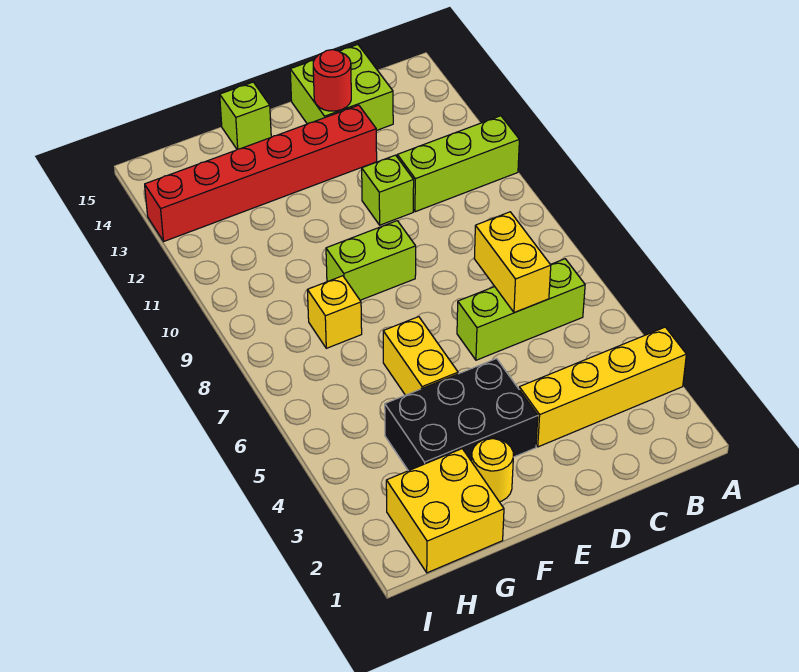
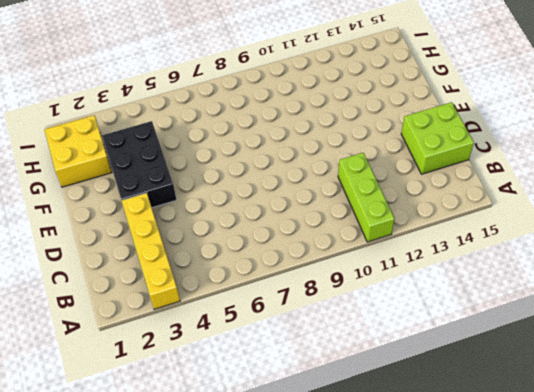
none -> lime brick B6:D6 level 1
none -> lime brick D11 level 1
none -> red brick D13:I13 level 1

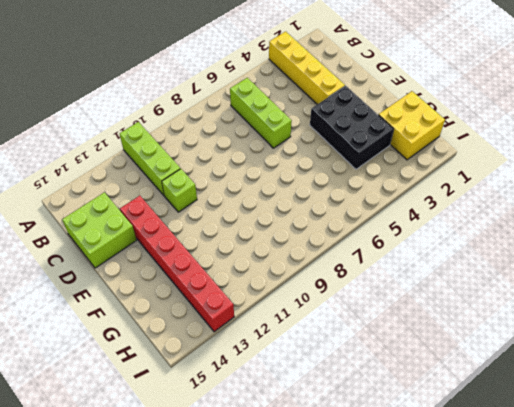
none -> lime brick E9:F9 level 1
none -> yellow round brick F2 level 1
none -> yellow brick F5:F6 level 1

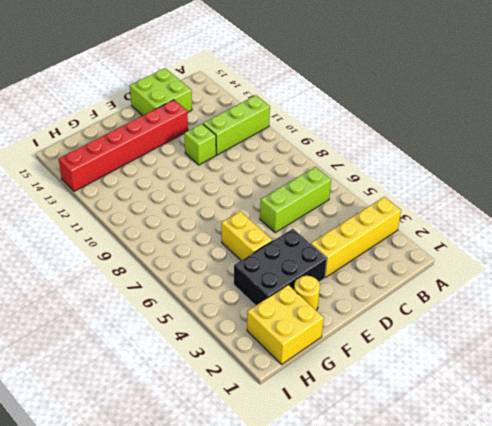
none -> lime brick E9:F9 level 1
none -> lime brick F15 level 1
none -> yellow brick G8 level 1

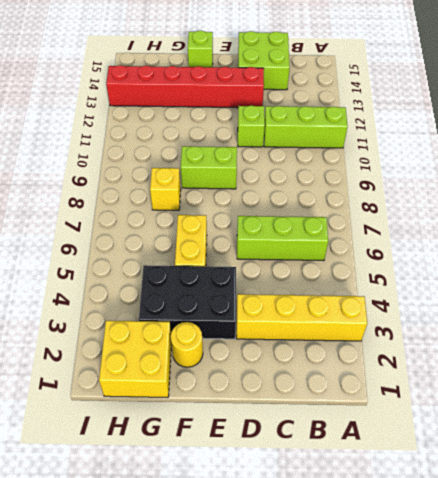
none -> yellow brick C6:C7 level 2
none -> red round brick D14 level 2

